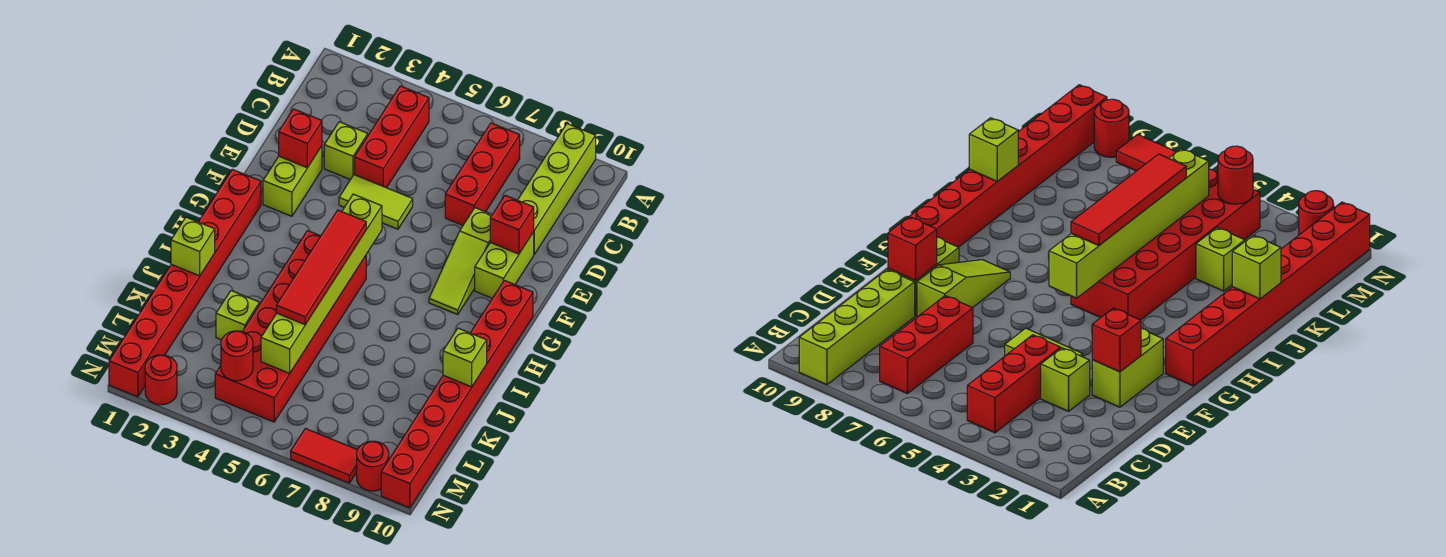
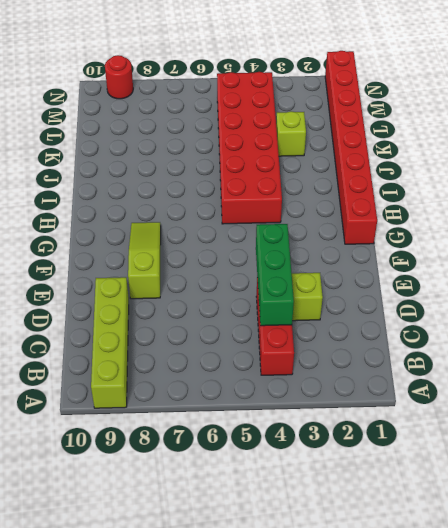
green brick C4:E4 level 2 -> none
none -> red brick B7:D7 level 1
none -> lime brick E2:F2 level 1
none -> lime tile E4:E5 level 1

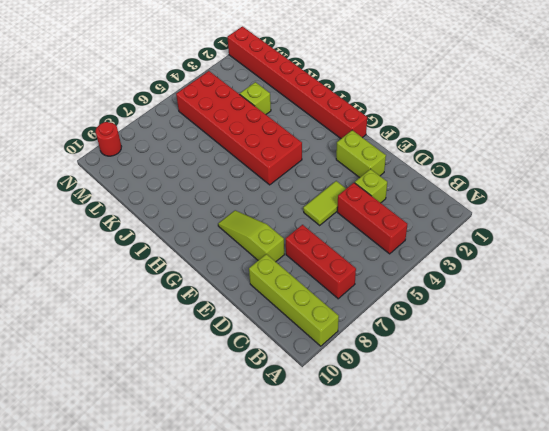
none -> lime brick E9:F9 level 1
none -> red brick G10:N10 level 1
none -> red round brick N2 level 1

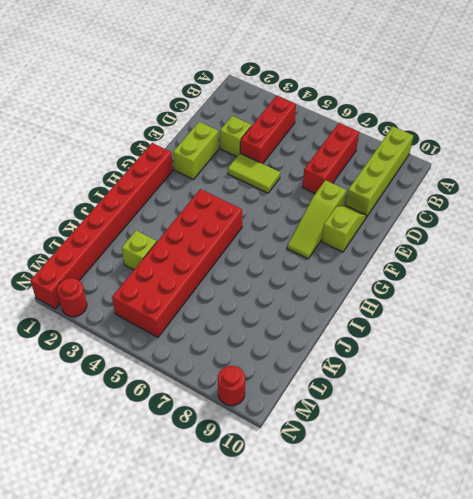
lime slope E9:F9 level 1 top F -> lime brick E9:F9 level 1
none -> red brick G10:N10 level 1
none -> red tile N7:N8 level 1
none -> red brick E2 level 2

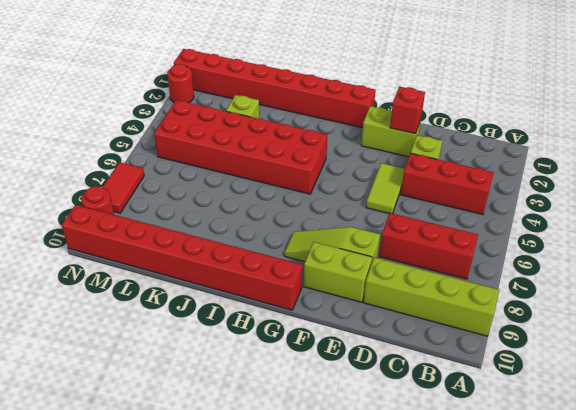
none -> red brick E9 level 2
none -> lime brick G5:L5 level 2
none -> lime brick J1 level 2

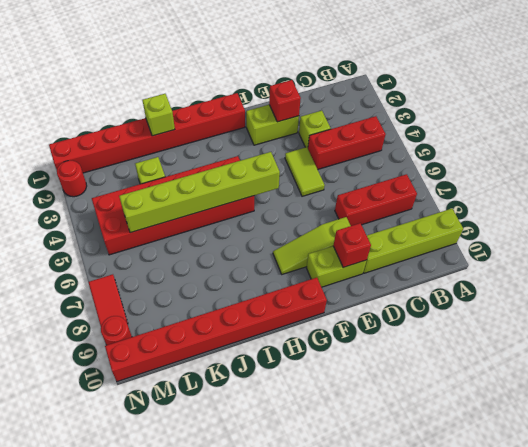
none -> lime brick J10 level 2
none -> red round brick M4 level 2
none -> red tile H5:K5 level 3

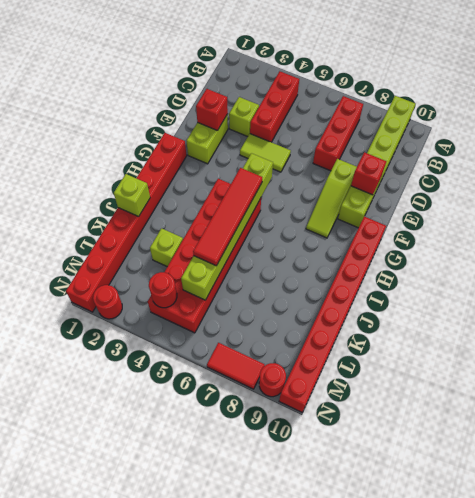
none -> lime brick J10 level 2

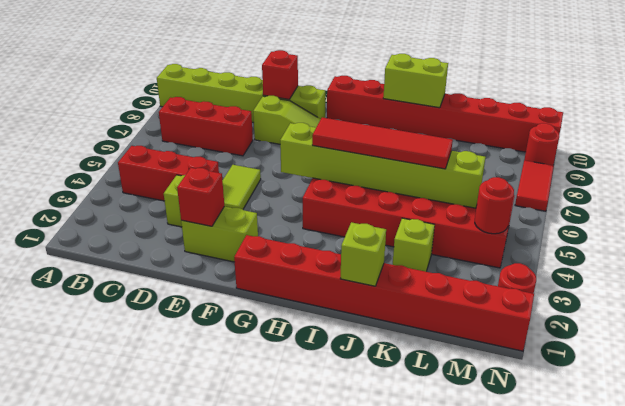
lime brick I10:J10 level 2 -> lime brick J10 level 2

